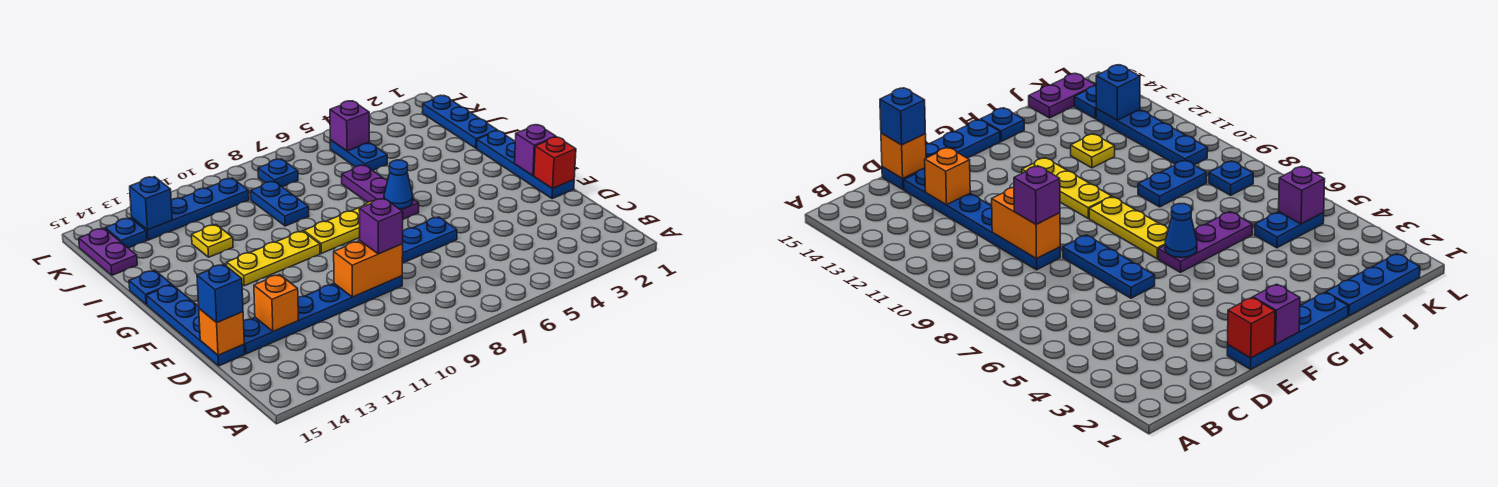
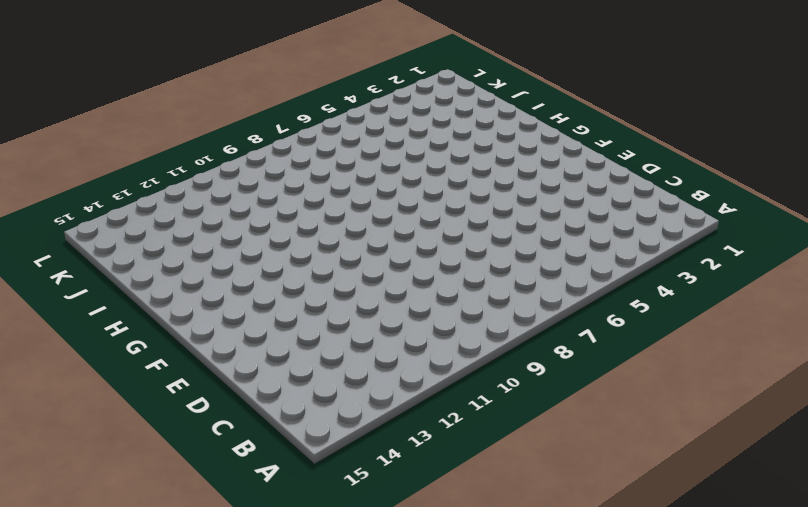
none -> blue plate D9:D14 level 1
none -> blue plate D15:G15 level 1
none -> blue plate E1:H1 level 1

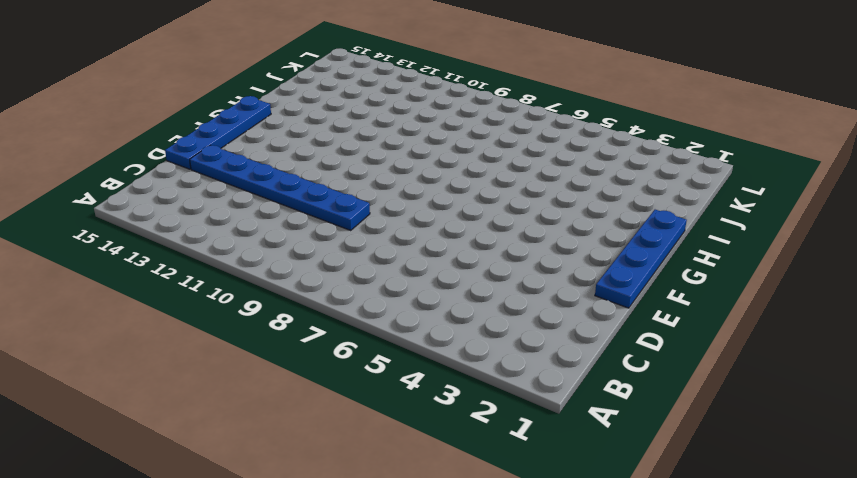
none -> blue plate E6:E8 level 1
none -> purple plate G6:I6 level 1
none -> yellow plate G7:G9 level 1

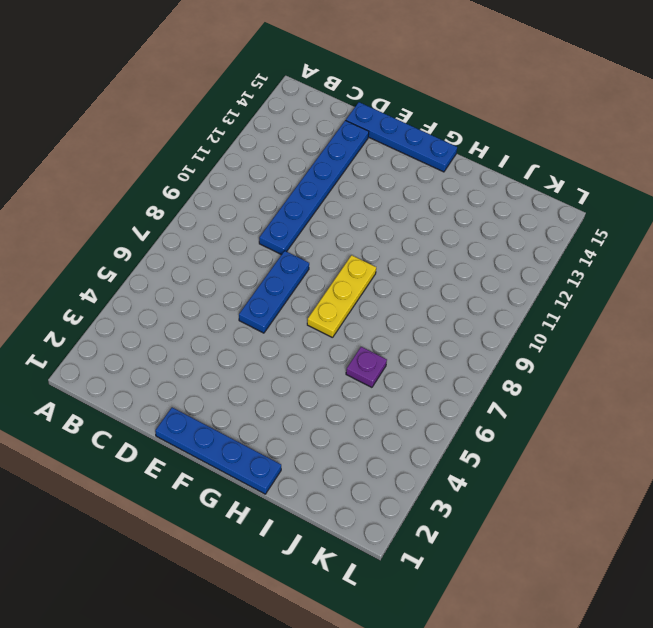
purple plate I6 level 1 -> purple plate G6:I6 level 1
none -> yellow plate G10:G12 level 1
none -> blue plate H15 level 1
none -> blue plate I1:K1 level 1

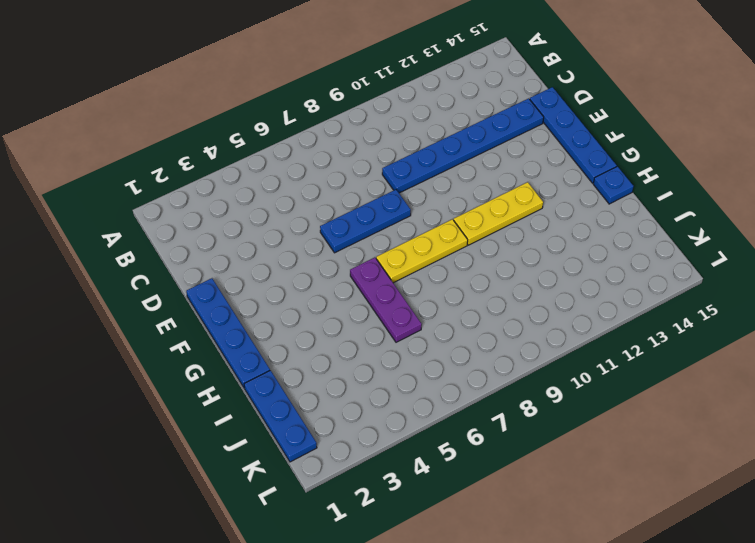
none -> blue plate I9:J9 level 1
none -> yellow plate I12 level 1
none -> blue plate J5:K5 level 1

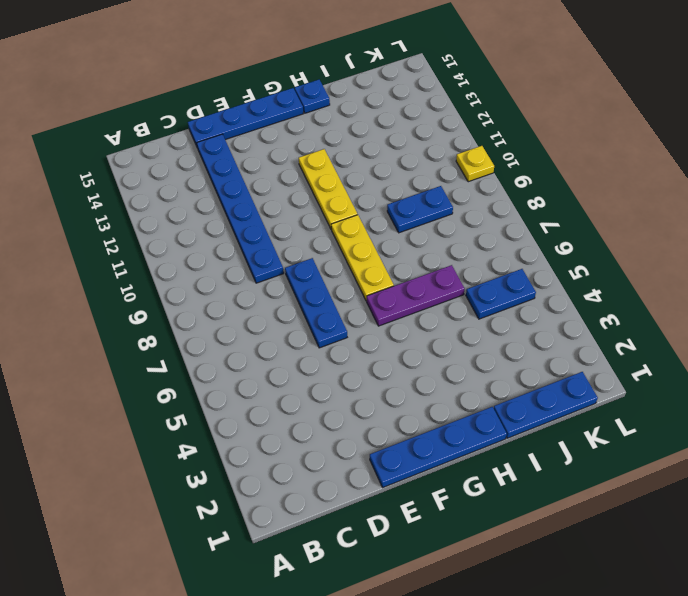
yellow plate L10 level 1 -> yellow plate I12 level 1
none -> purple plate J15:K15 level 1
none -> blue plate K8 level 1
none -> blue plate K10:K13 level 1

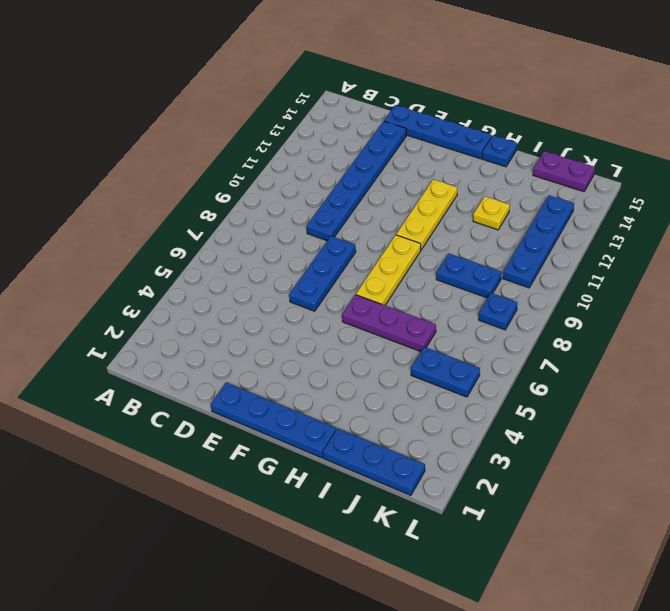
none -> blue plate K14 level 1
none -> orange brick D9:D10 level 2
none -> orange brick D13 level 2

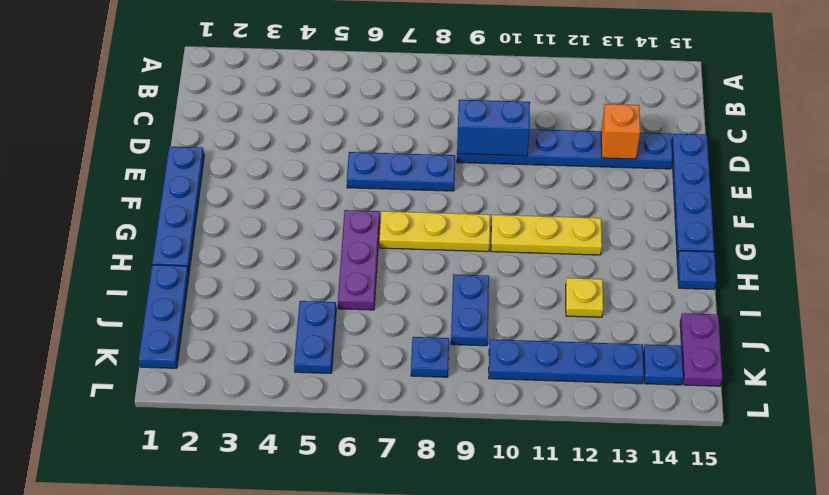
blue brick D9:D10 level 2 -> orange brick D9:D10 level 2
none -> orange brick D15 level 2
none -> red brick E1 level 2
none -> purple brick F1 level 2

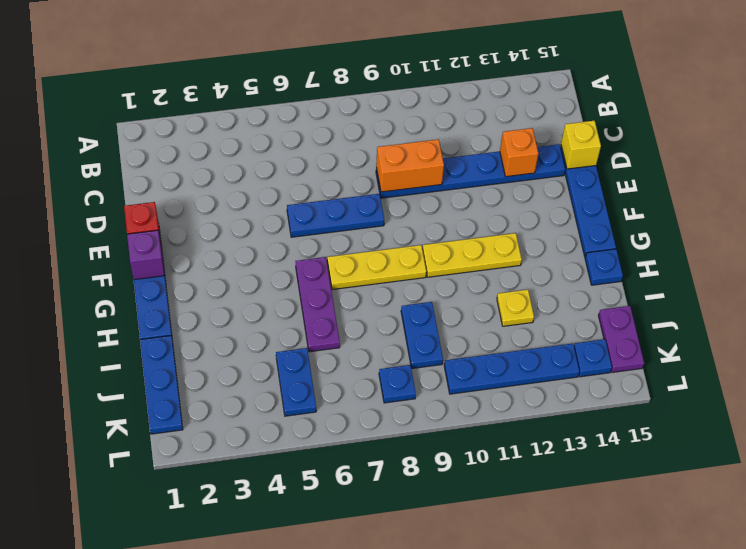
yellow brick D15 level 2 -> orange brick D15 level 2
none -> blue cone G6 level 2
none -> purple brick K5 level 2
none -> blue brick K13 level 2

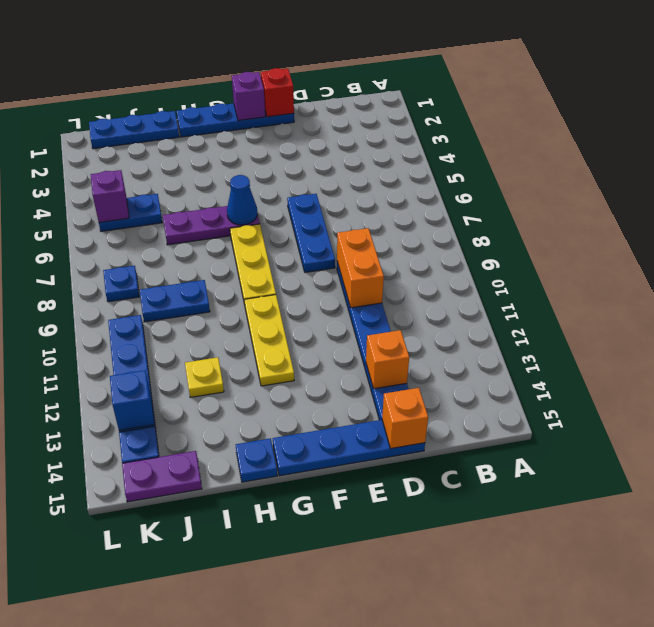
none -> purple brick D9 level 3
none -> blue brick D15 level 3

